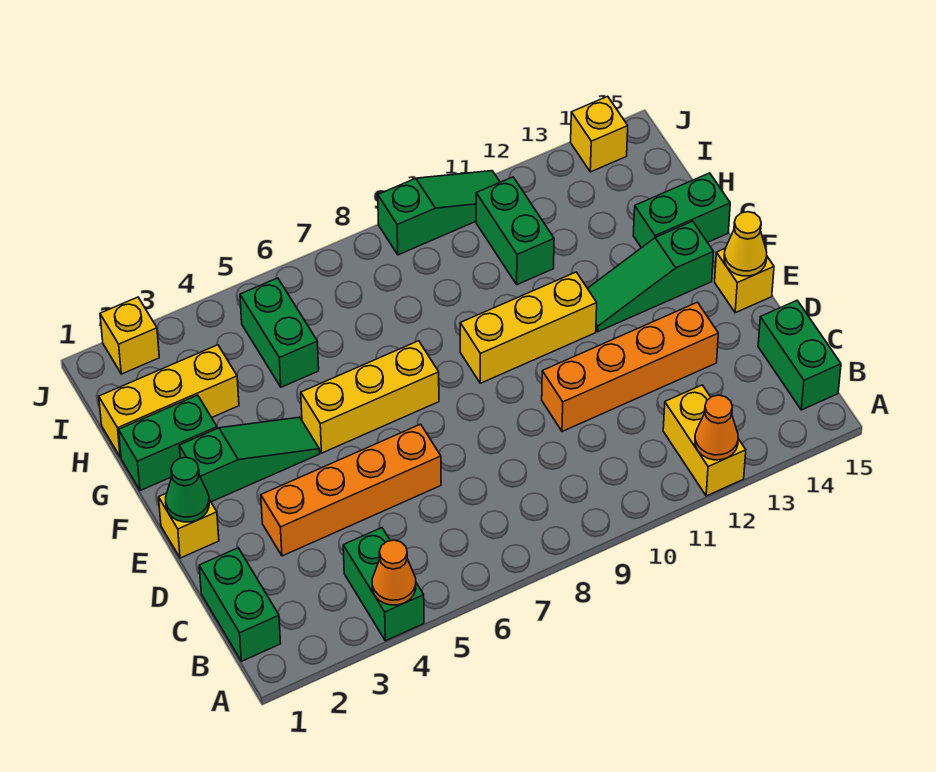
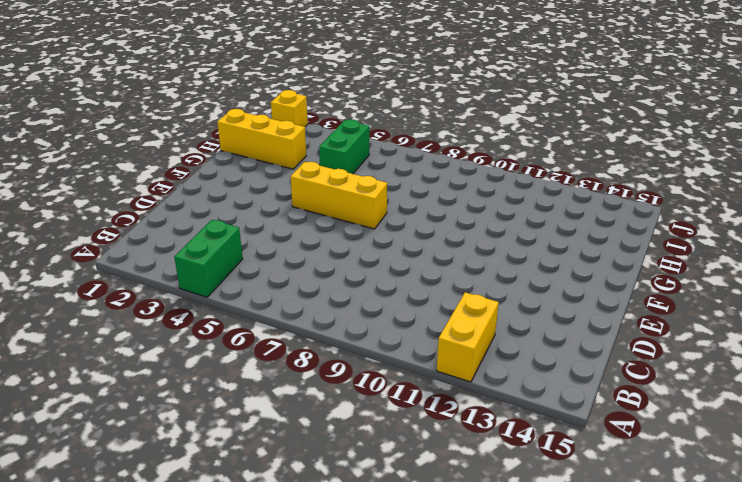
none -> green brick B1:C1 level 1
none -> green brick B15:C15 level 1
none -> orange brick D3:D6 level 1

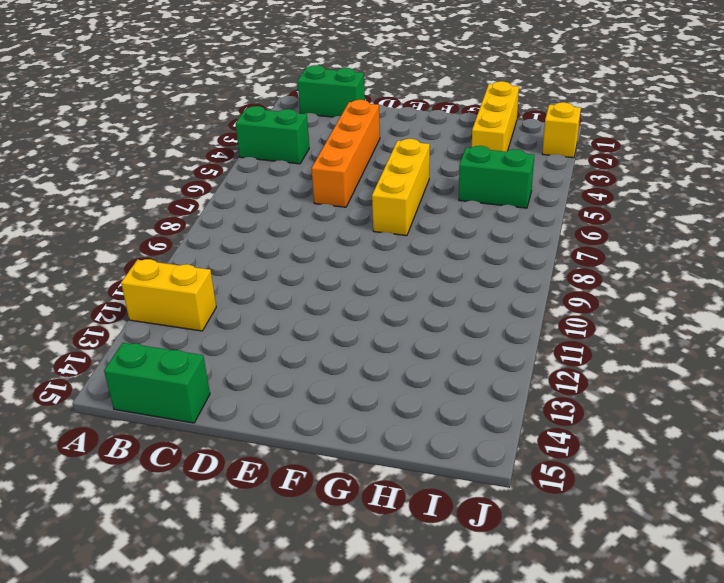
none -> orange brick D10:D13 level 1
none -> yellow brick E1 level 1
none -> yellow brick E15 level 1

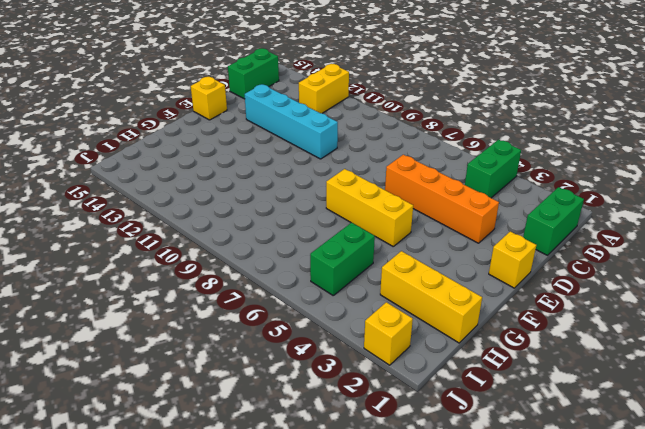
cyan brick D10:D13 level 1 -> orange brick D10:D13 level 1
none -> green slope F2:F4 level 1 top 2
none -> yellow brick F9:F11 level 1
none -> green slope F12:F14 level 1 top 14

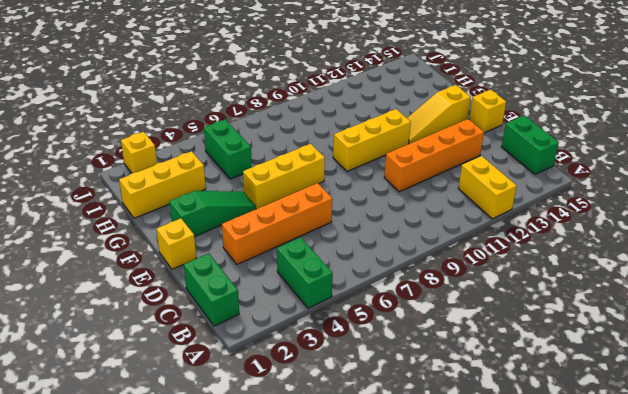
yellow slope F12:F14 level 1 top 14 -> green slope F12:F14 level 1 top 14
none -> green brick G1:G2 level 1
none -> green brick G14:G15 level 1
none -> green brick H11:I11 level 1

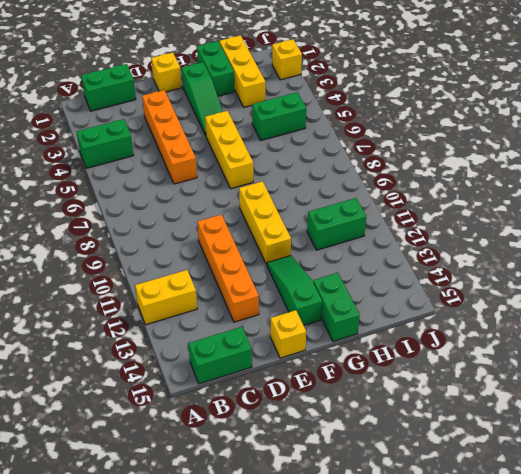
none -> green slope J9:J11 level 1 top 9
none -> yellow brick J14 level 1
none -> orange cone A4 level 2

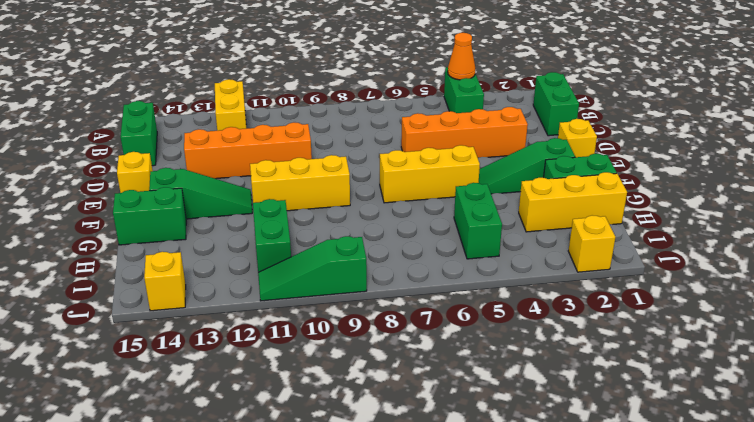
none -> orange cone A12 level 2
none -> green cone E1 level 2
none -> yellow cone E15 level 2

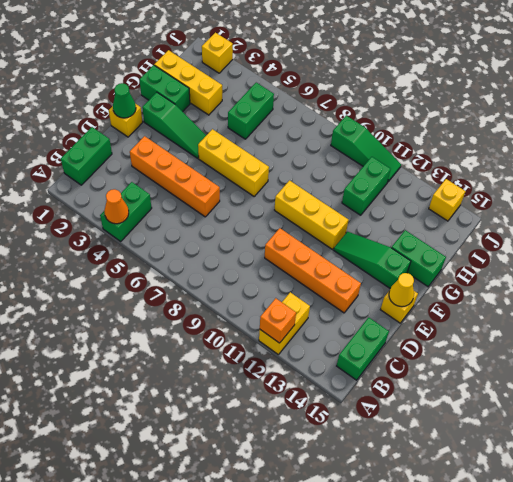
orange brick A12 level 2 -> orange cone A12 level 2

